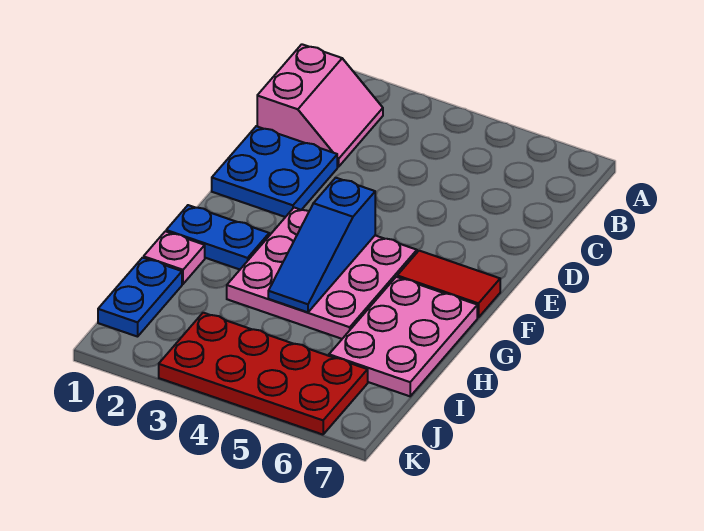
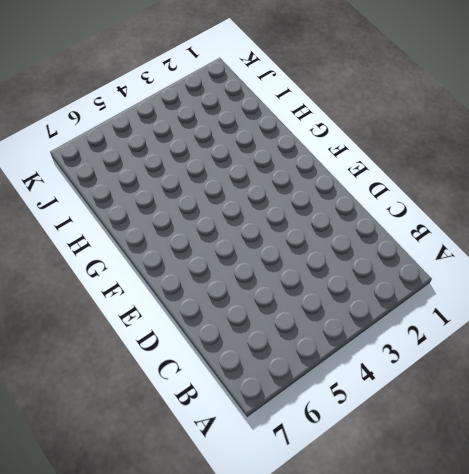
none -> pink slope B1:C2 level 1 top 1
none -> blue plate D1:E2 level 1

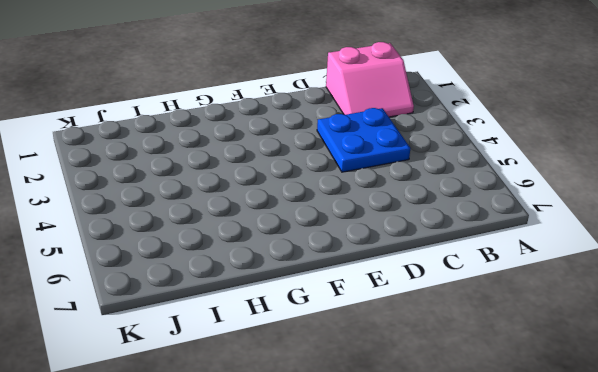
blue plate C3:D4 level 1 -> blue plate D1:E2 level 1
none -> pink plate F3:H5 level 1
none -> red tile F6:F7 level 1

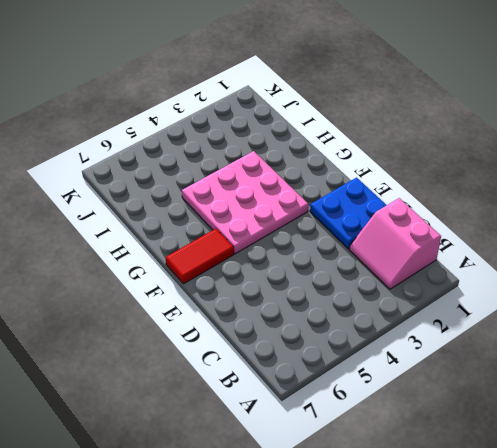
none -> blue plate G1:G2 level 1
none -> pink plate G6:I7 level 1

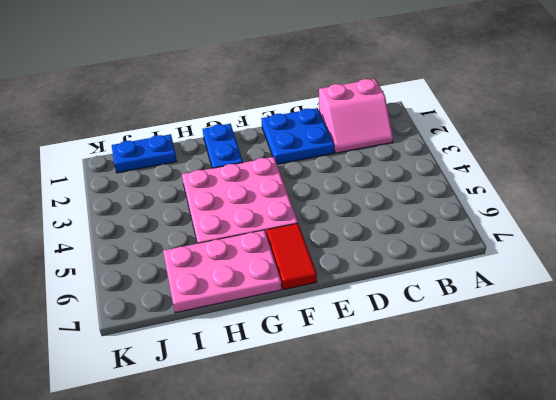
none -> pink plate H1 level 1
none -> red plate J3:K6 level 1

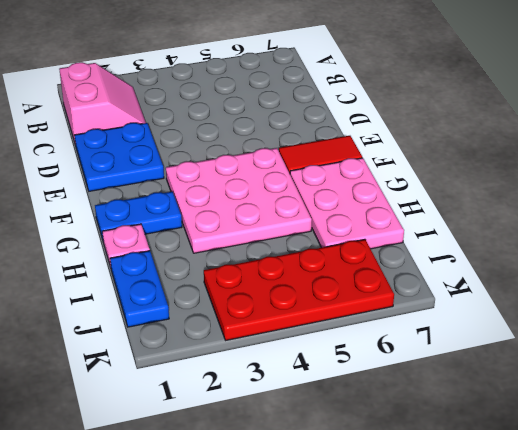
none -> blue slope F4:H4 level 2 top F

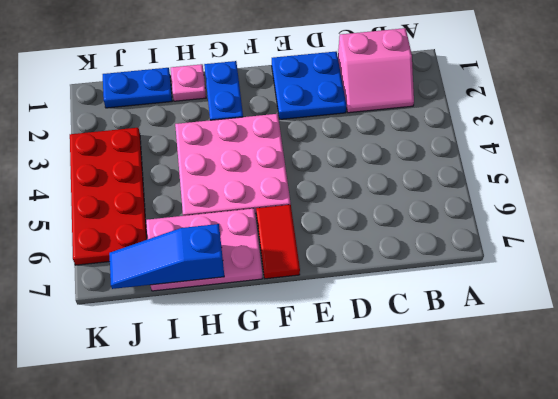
blue slope H7:J7 level 2 top H -> blue slope F4:H4 level 2 top F

